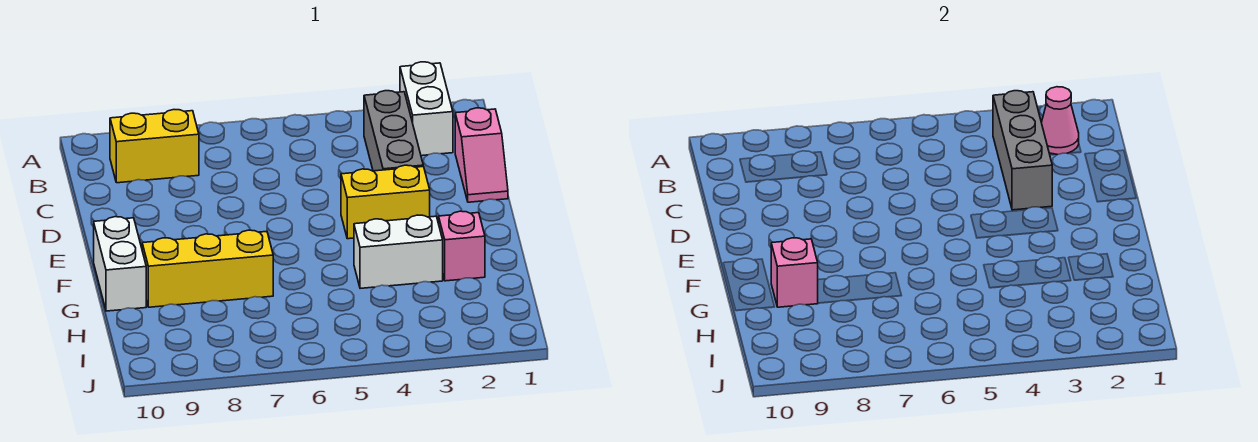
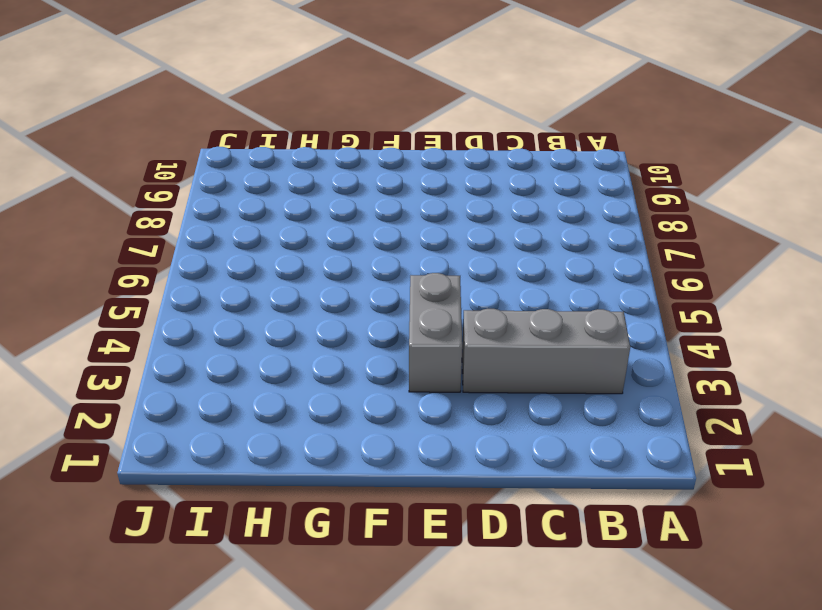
grey brick E3:E4 level 1 -> yellow brick E3:E4 level 1
none -> white brick A2:B2 level 1
none -> yellow brick B8:B9 level 1
none -> pink slope C1:D1 level 1 top C

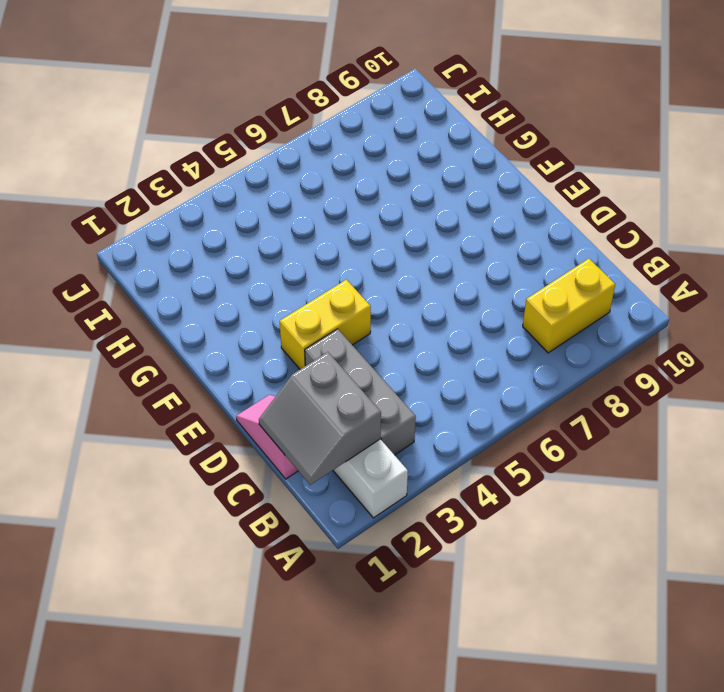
grey slope B1:C2 level 2 top 2 -> pink cone B2 level 2
none -> white brick F10:G10 level 1
none -> pink brick G2 level 1
none -> white brick G3:G4 level 1

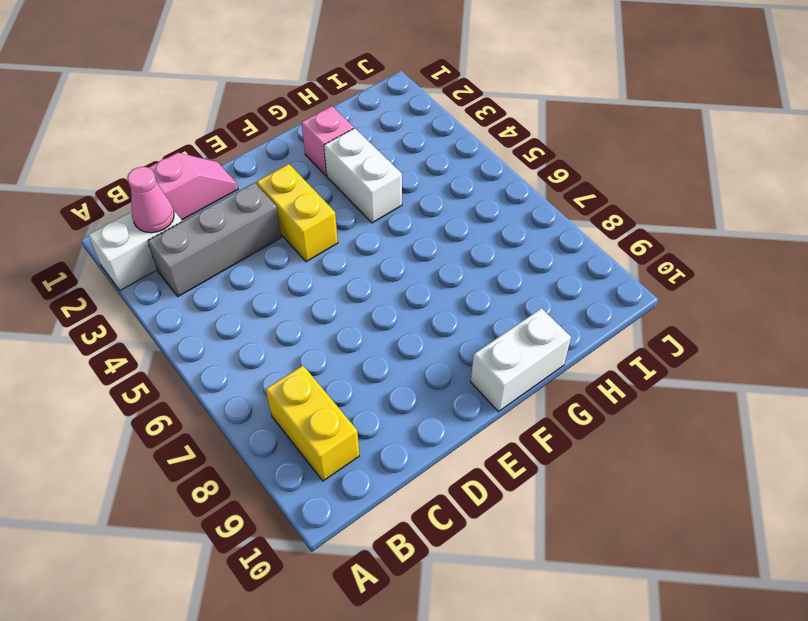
none -> yellow brick G7:G9 level 1
none -> grey brick B3:D3 level 2
none -> pink brick G9 level 2

